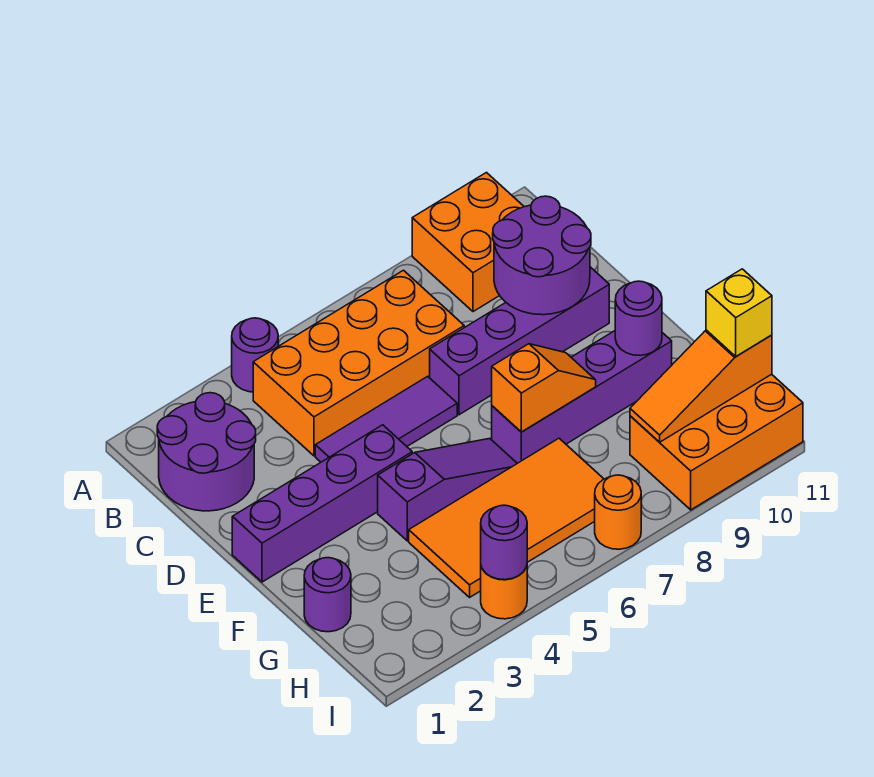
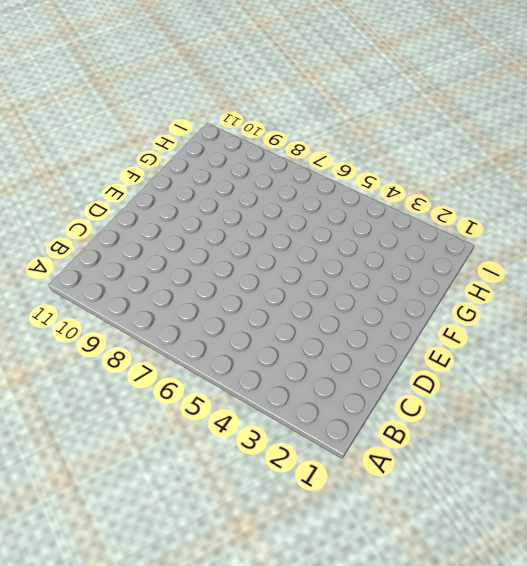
none -> purple round brick A4 level 1
none -> orange brick A9:B10 level 1
none -> purple round brick B1:C2 level 1

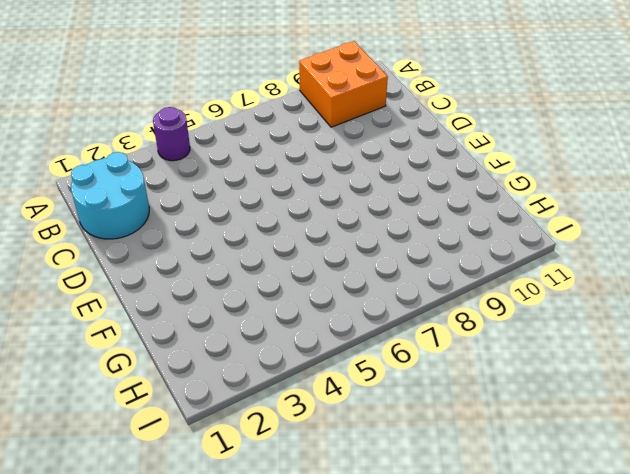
cyan round brick B1:C2 level 1 -> purple round brick B1:C2 level 1
none -> orange brick B4:C7 level 1
none -> purple tile D4:D6 level 1
none -> purple brick D7:D10 level 1

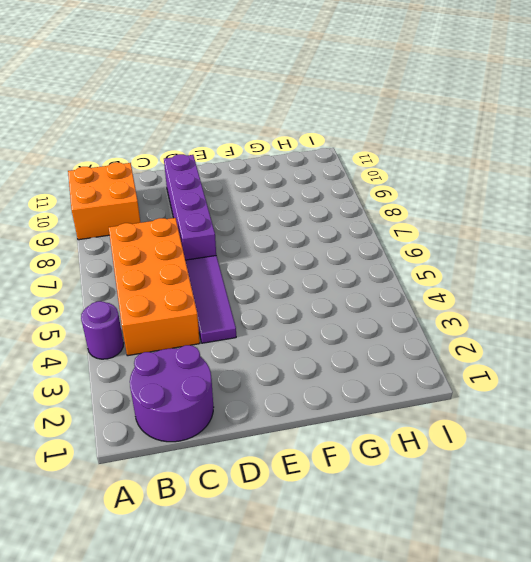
none -> purple brick E1:E4 level 1
none -> purple slope F4:F6 level 1 top 4
none -> purple brick F7:F10 level 1

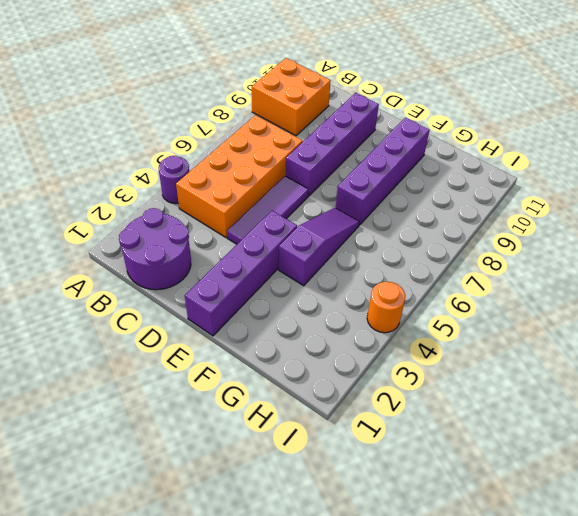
none -> purple round brick G1 level 1
none -> orange tile G4:H7 level 1
none -> orange brick H9:I11 level 1

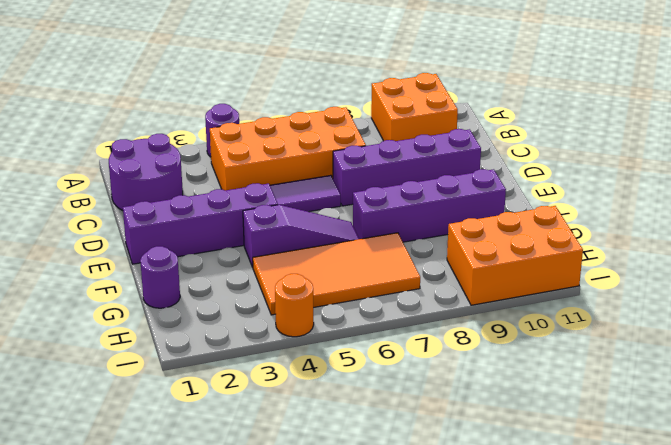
none -> orange round brick I7 level 1
none -> purple round brick C9:D10 level 2
none -> orange slope F7:F8 level 2 top 7

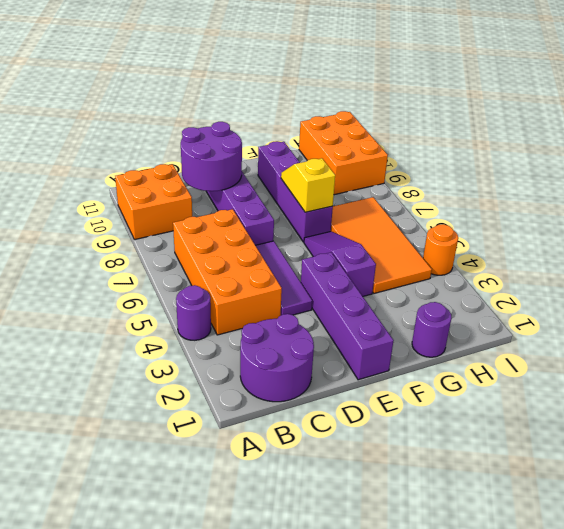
yellow slope F7:F8 level 2 top 7 -> orange slope F7:F8 level 2 top 7
none -> orange round brick I7 level 1
none -> purple round brick F10 level 2
none -> orange slope H9:H11 level 2 top 11

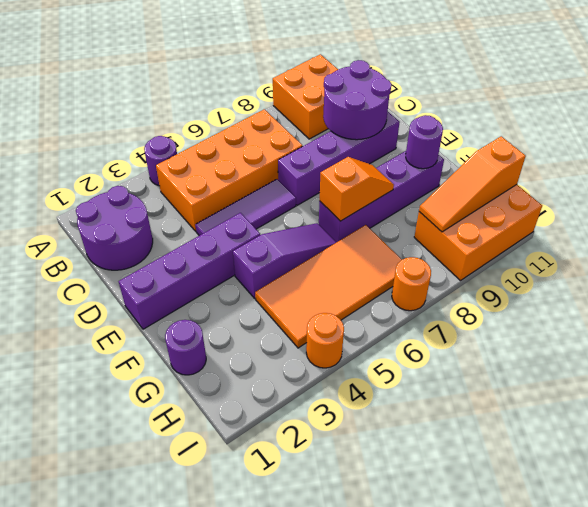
none -> purple round brick I4 level 2
none -> yellow brick H11 level 3

